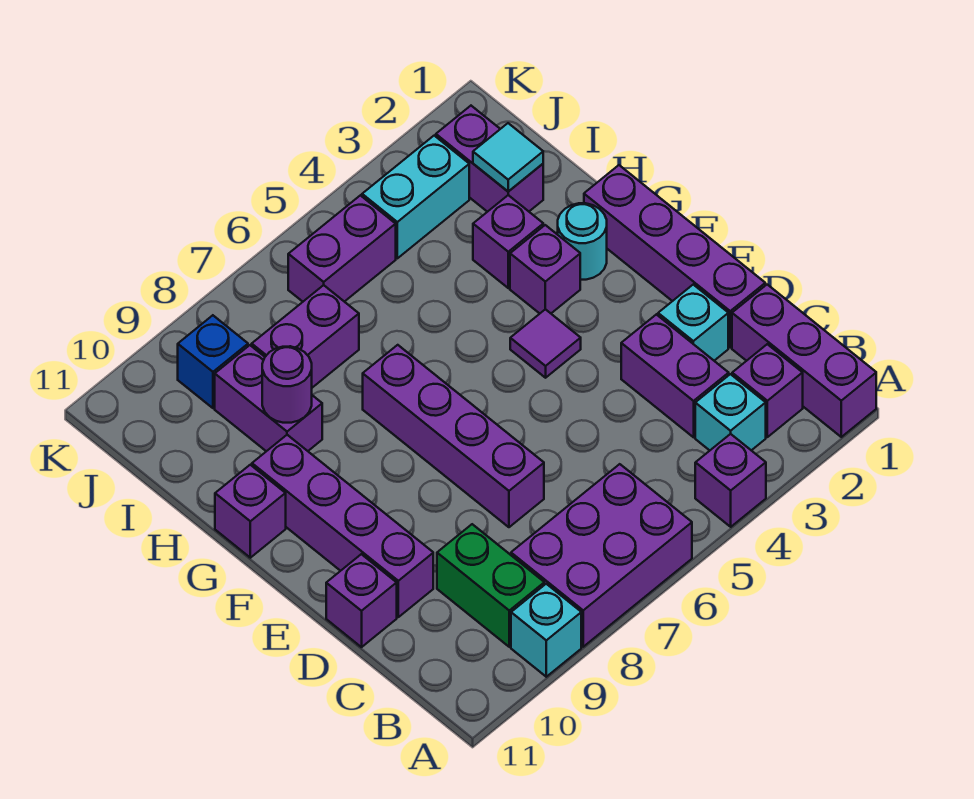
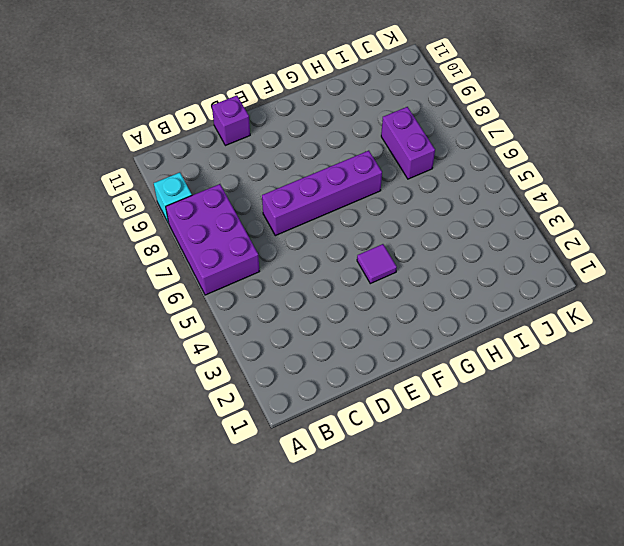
none -> purple brick A1:C1 level 1
none -> purple brick A4 level 1
none -> purple brick B2 level 1

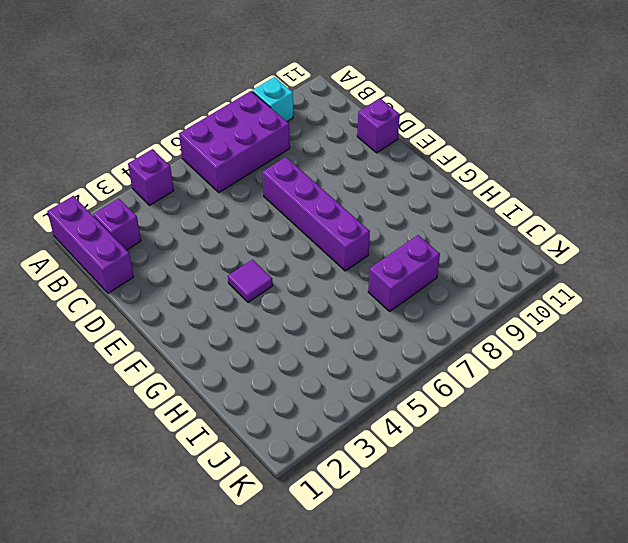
none -> cyan brick B3 level 1
none -> green brick B9:C9 level 1
none -> purple brick C3:D3 level 1

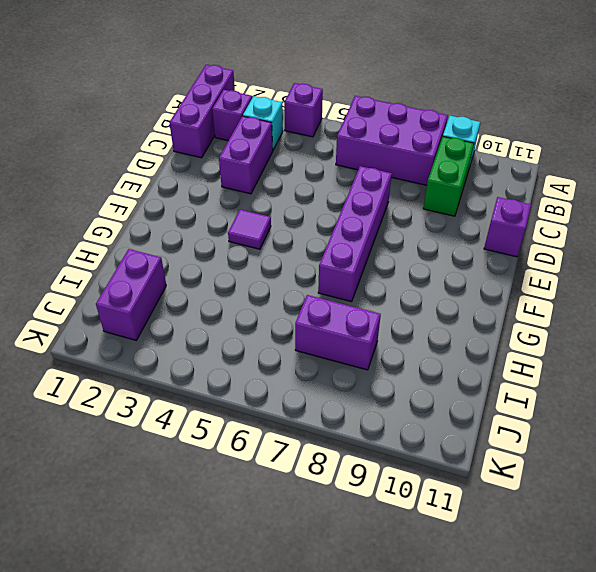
none -> purple brick D1:G1 level 1
none -> cyan brick D2 level 1
none -> purple brick D10:G10 level 1

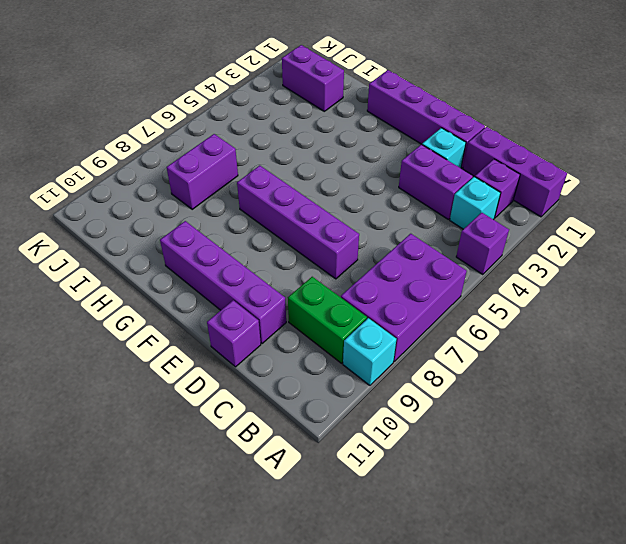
none -> purple tile F4 level 1
none -> cyan round brick G2 level 1
none -> purple brick G3 level 1

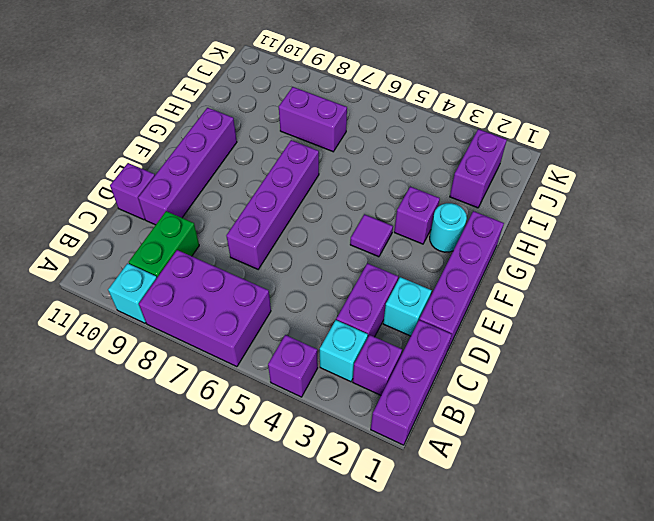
none -> purple brick G11 level 1
none -> purple brick H3 level 1
none -> purple brick H9:I9 level 1

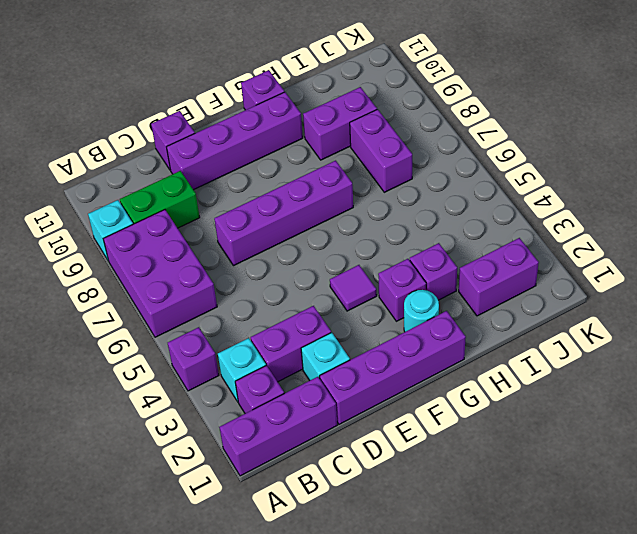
none -> cyan brick J3:J4 level 1
none -> purple brick J5:J6 level 1
none -> blue brick J9 level 1

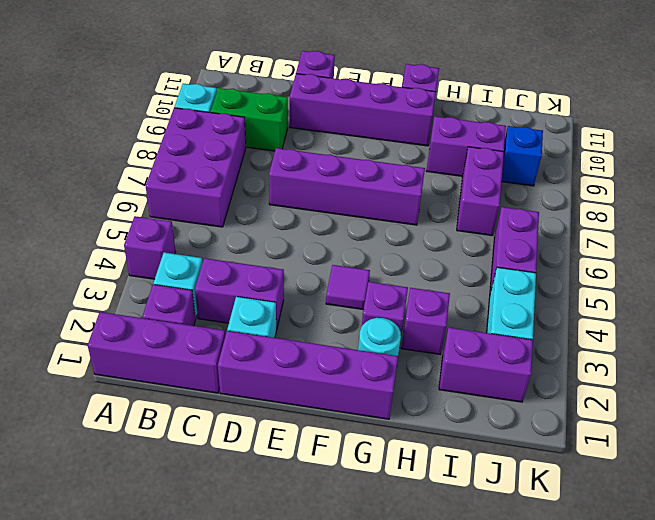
none -> purple round brick H9 level 2
none -> cyan tile I2 level 2

